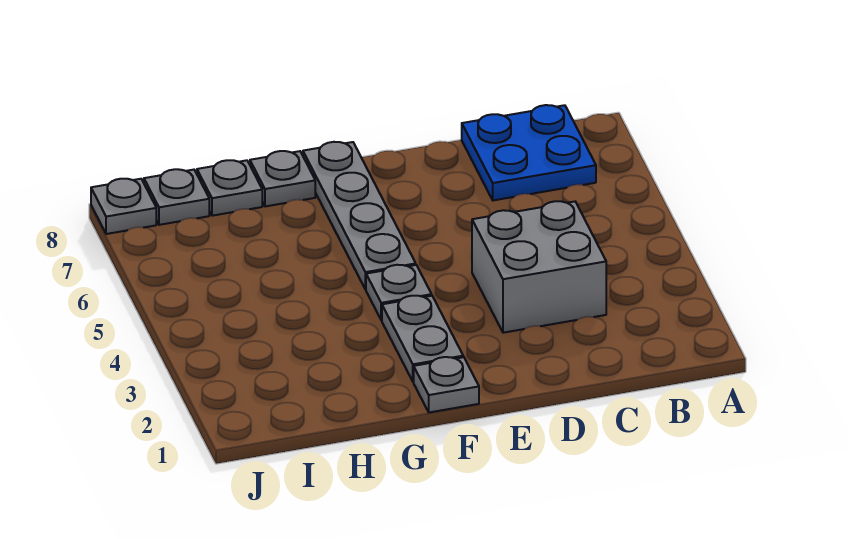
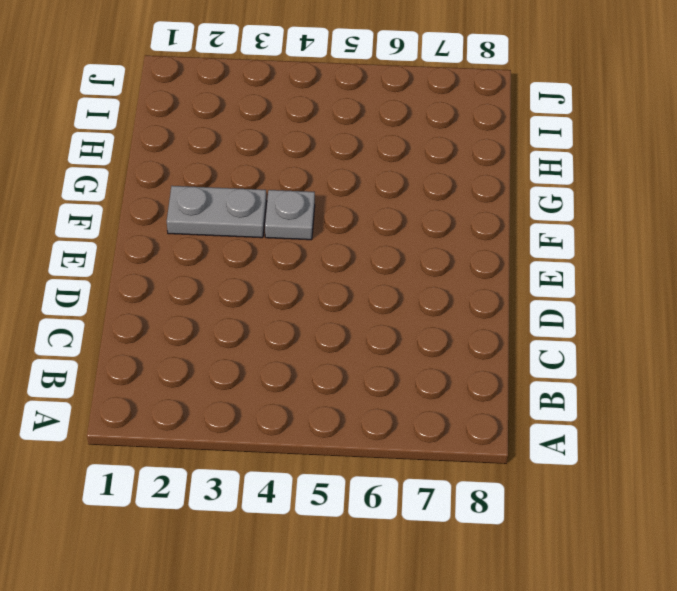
none -> blue plate B7:C8 level 1
none -> grey brick C3:D4 level 1

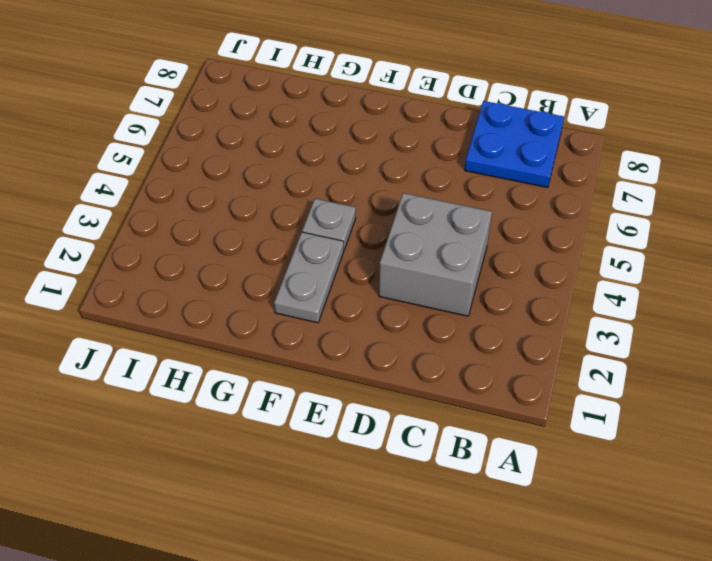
none -> grey plate F1 level 1
none -> grey plate F5:F8 level 1

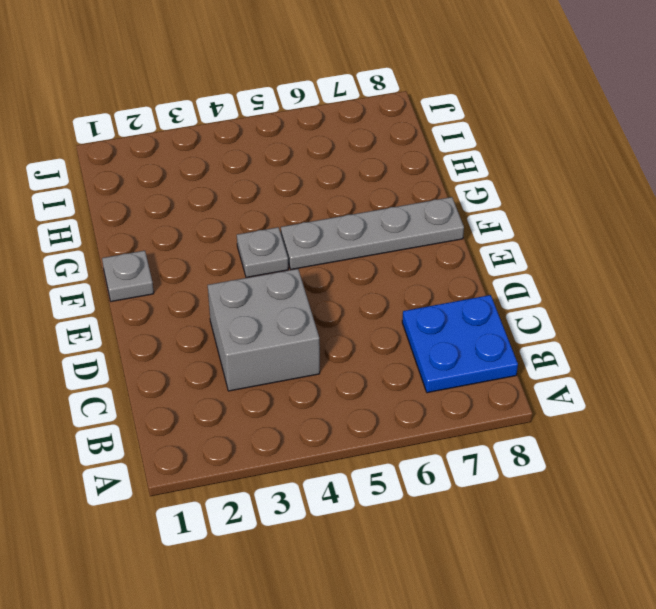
none -> grey plate F2:F3 level 1
none -> grey plate G8 level 1

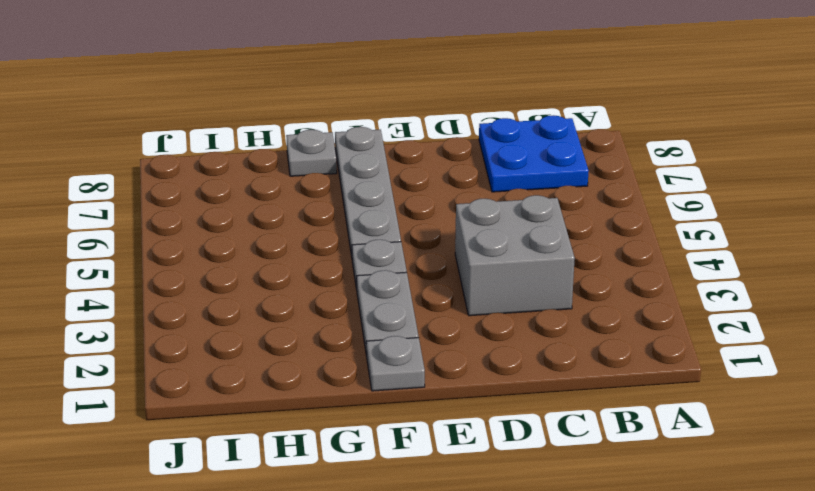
none -> grey plate H8 level 1
none -> grey plate I8 level 1

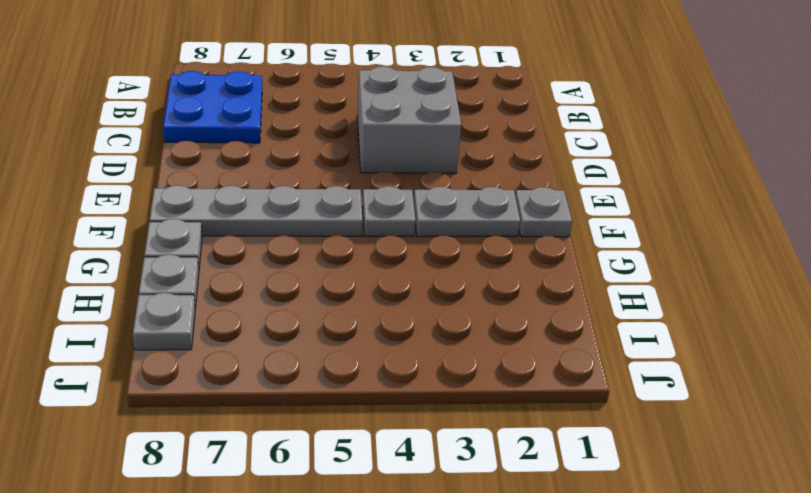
none -> grey plate J8 level 1

